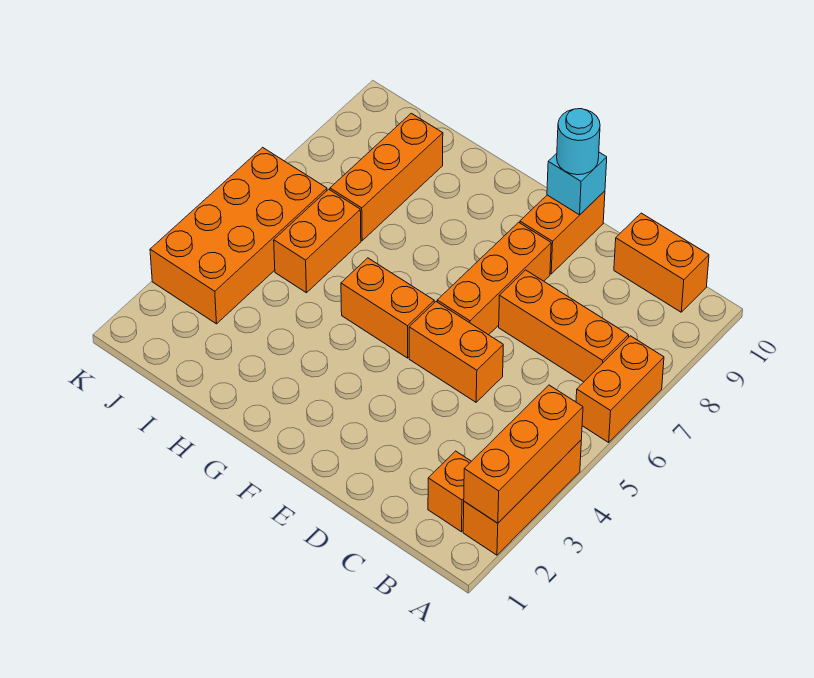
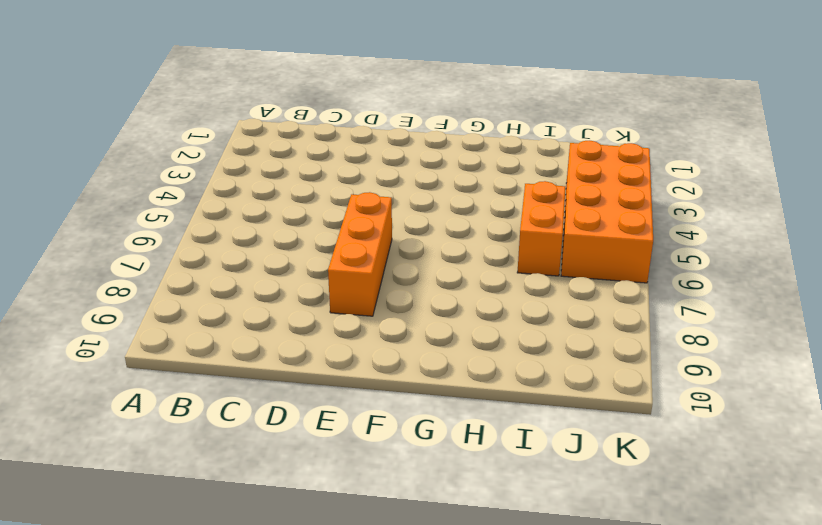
none -> orange brick A2:A4 level 1
none -> orange brick A6:A7 level 1
none -> orange brick B2 level 1

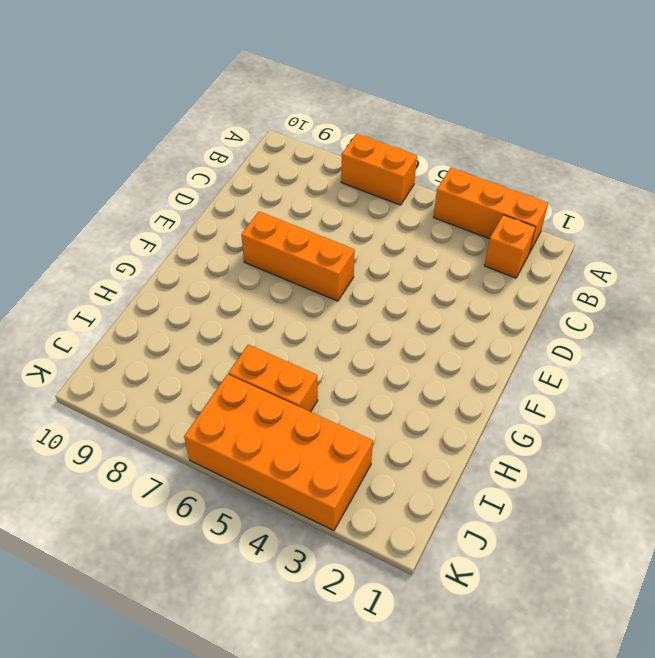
none -> orange brick B7:D7 level 1
none -> orange brick B10:C10 level 1
none -> orange brick D5:E5 level 1

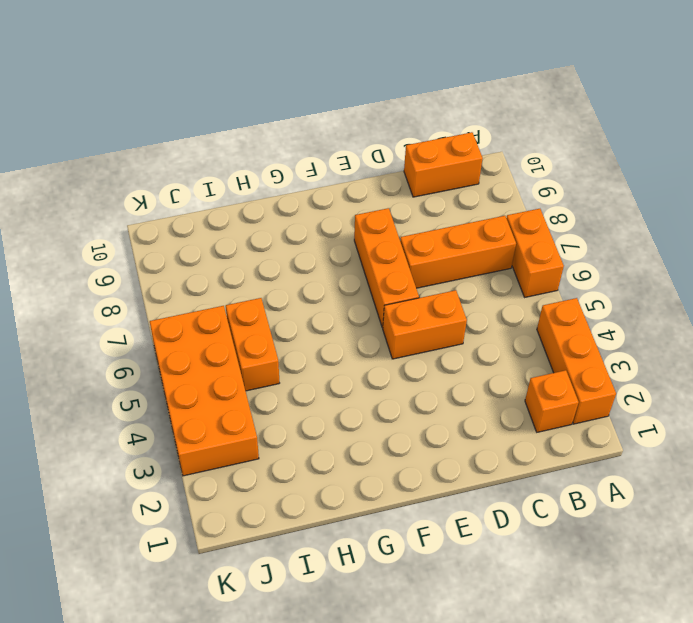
none -> orange brick E9:E10 level 1
none -> orange brick F5:G5 level 1
none -> orange brick I7:I9 level 1

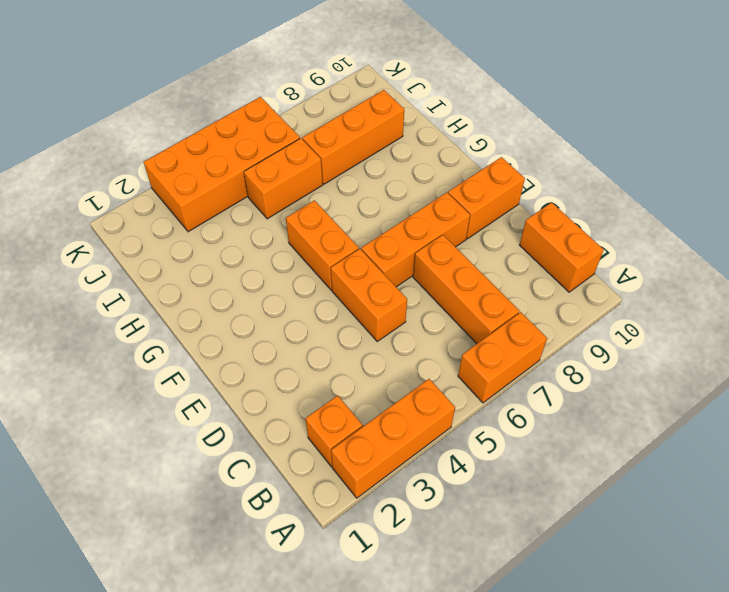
none -> orange brick A2:A4 level 2
none -> cyan brick E10 level 2
none -> cyan round brick E10 level 3

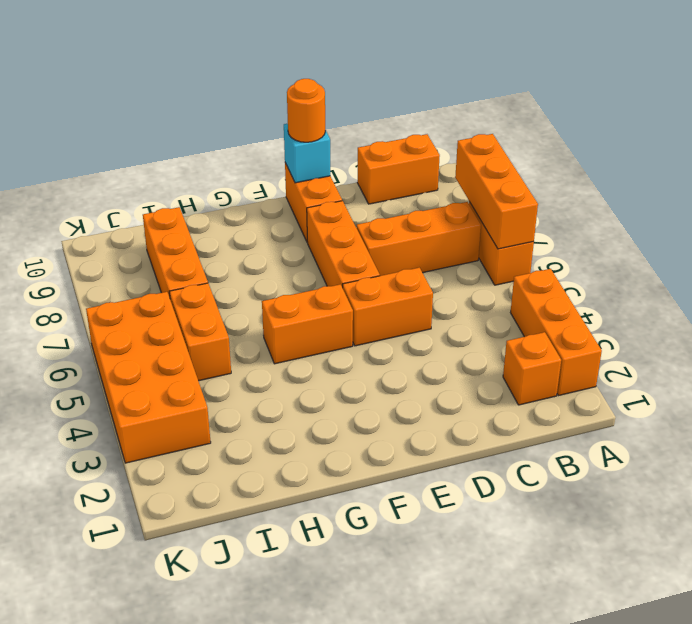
orange brick A6:A8 level 2 -> orange brick A2:A4 level 2
orange round brick E10 level 3 -> cyan round brick E10 level 3

